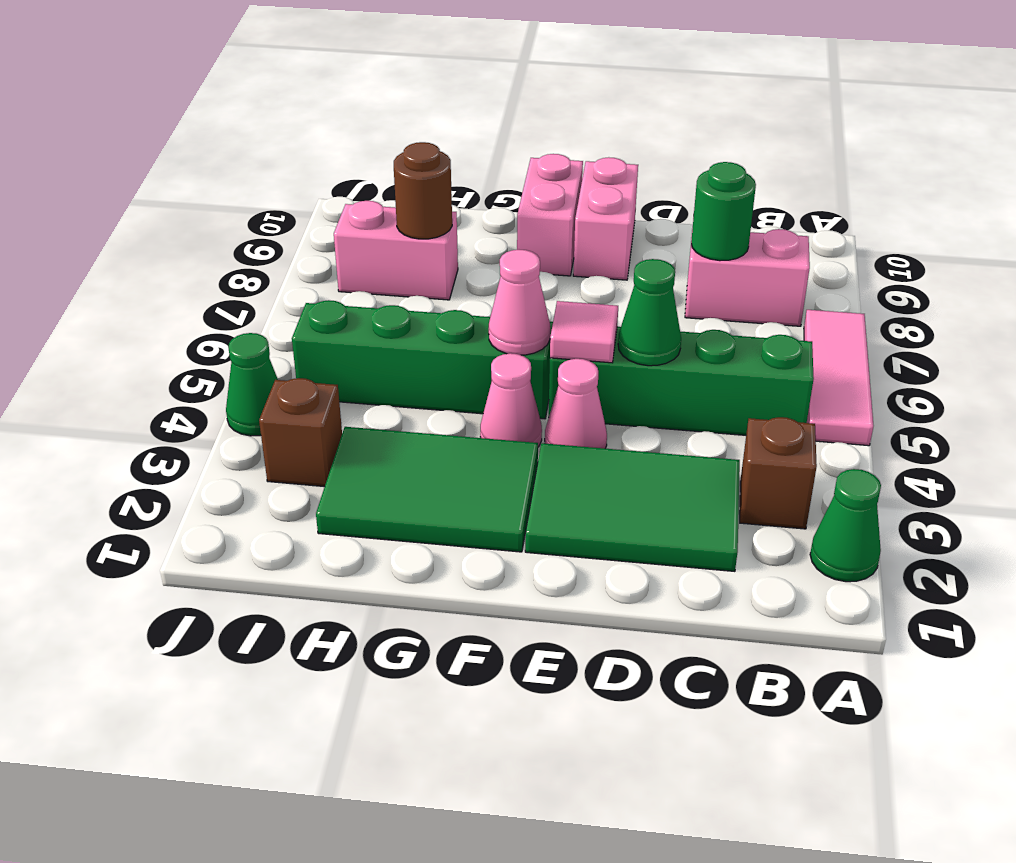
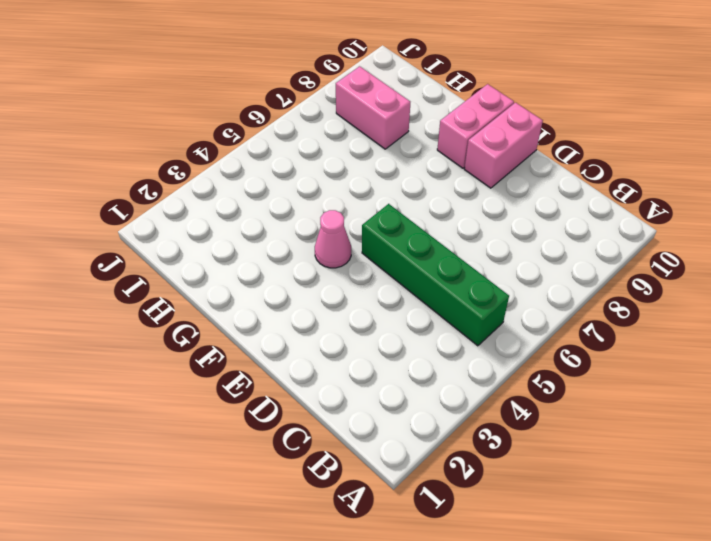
none -> green cone A2 level 1
none -> pink tile A5:A7 level 1
none -> brown brick B3 level 1

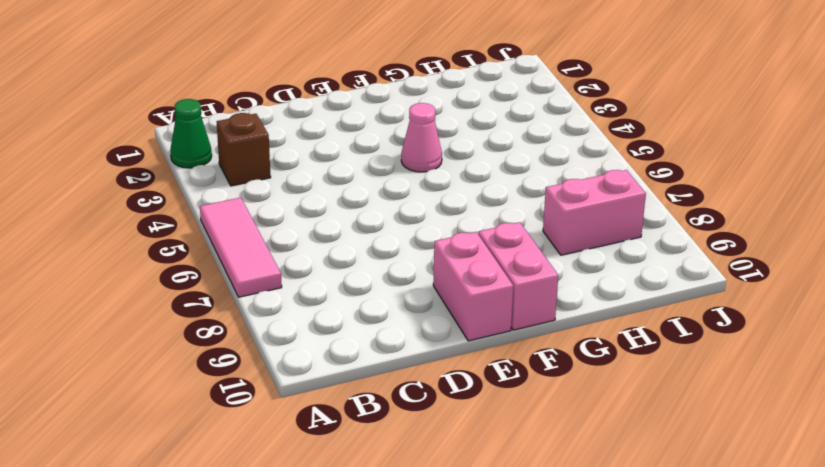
none -> green brick B5:E5 level 1
none -> pink brick B8:C8 level 1
none -> green tile C2:E3 level 1

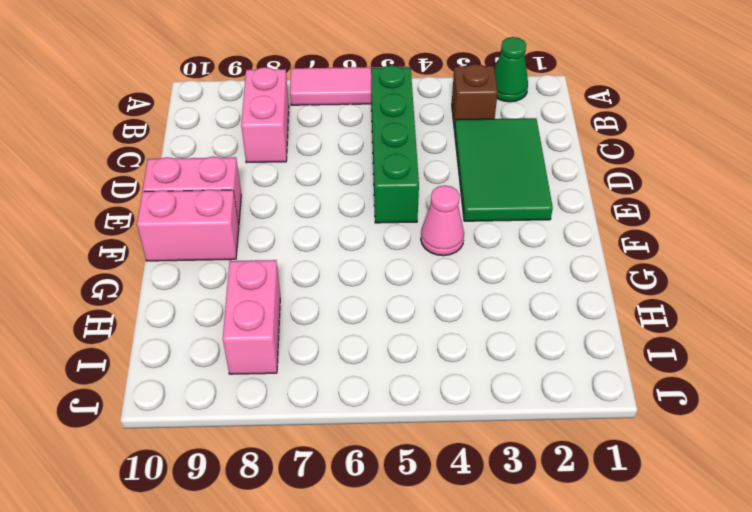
none -> pink cone E4 level 1
none -> green tile F2:H3 level 1
none -> green brick F5:I5 level 1

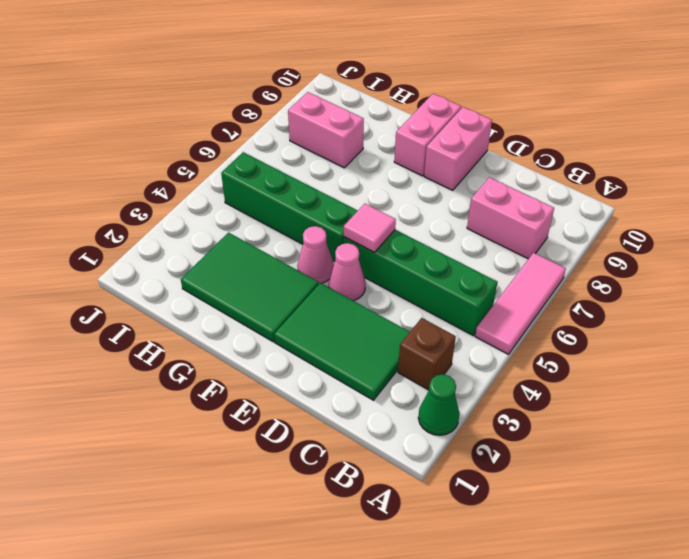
none -> brown brick I3 level 1
none -> green cone J4 level 1
none -> green round brick C8 level 2

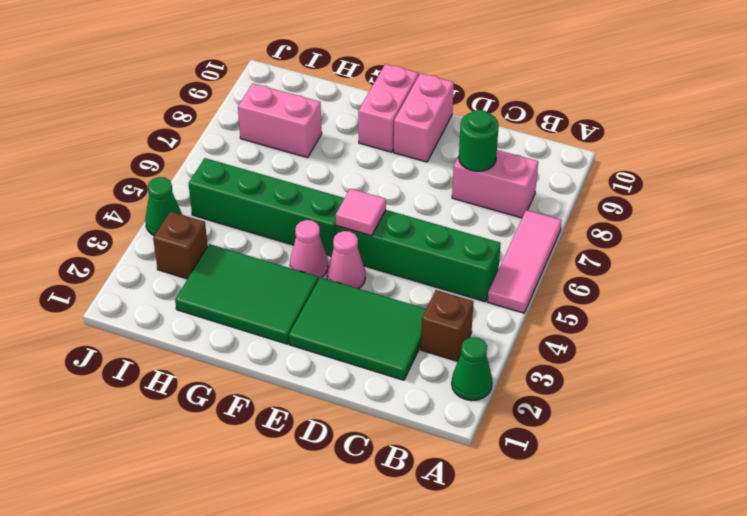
none -> green cone D5 level 2
none -> pink cone F5 level 2
none -> brown round brick H8 level 2

